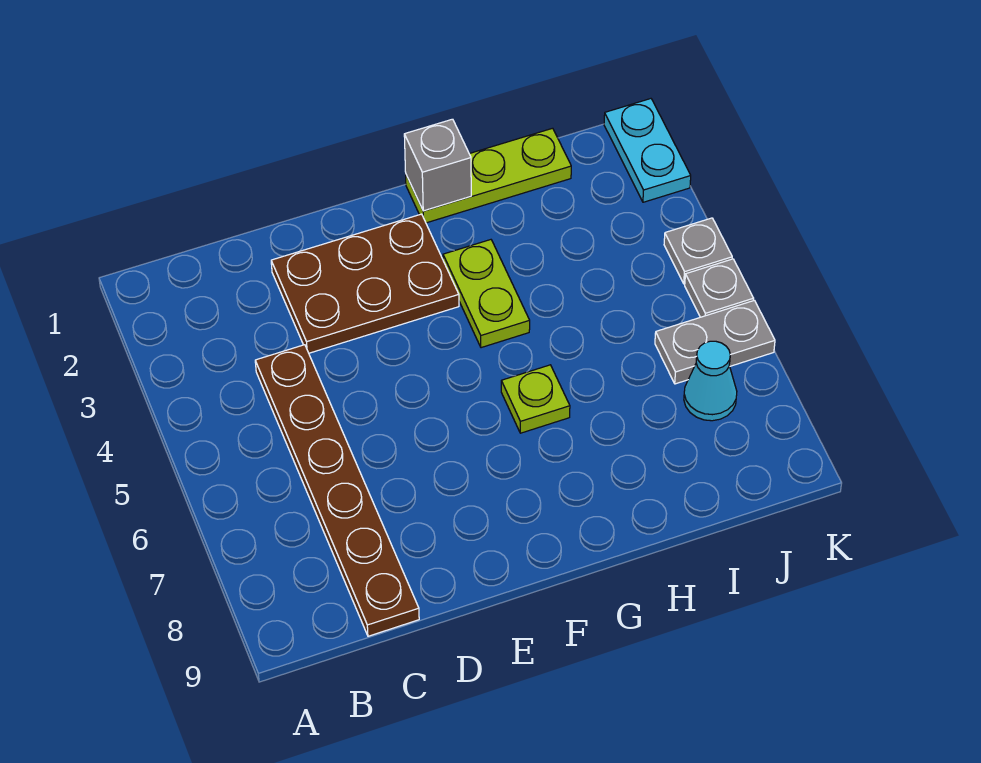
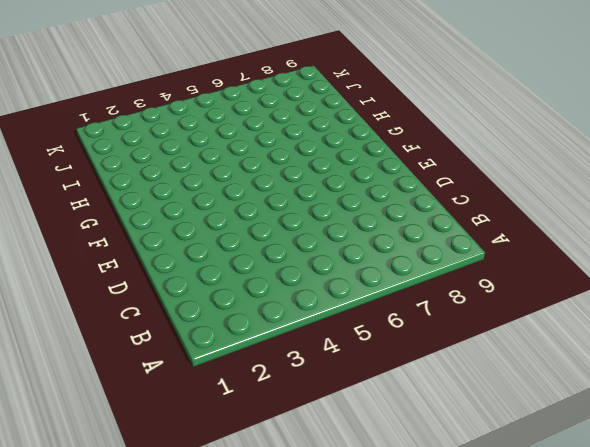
none -> brown plate C4:C9 level 1
none -> brown plate D2:F3 level 1

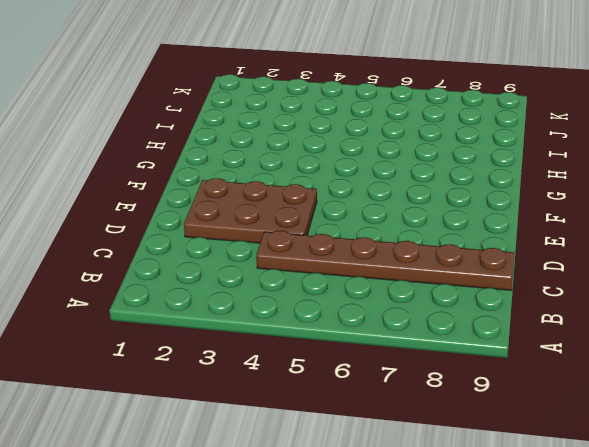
brown plate D2:E4 level 1 -> brown plate D2:F3 level 1
none -> lime plate G1:I1 level 1
none -> lime plate G3:G4 level 1

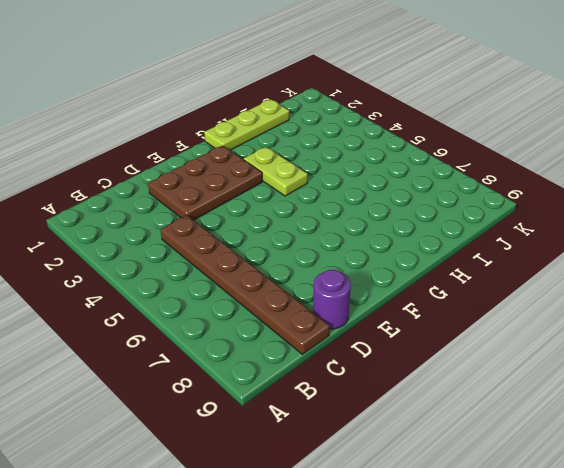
purple round brick D9 level 1 -> none
none -> lime plate G6 level 1
none -> grey plate J6:K6 level 1

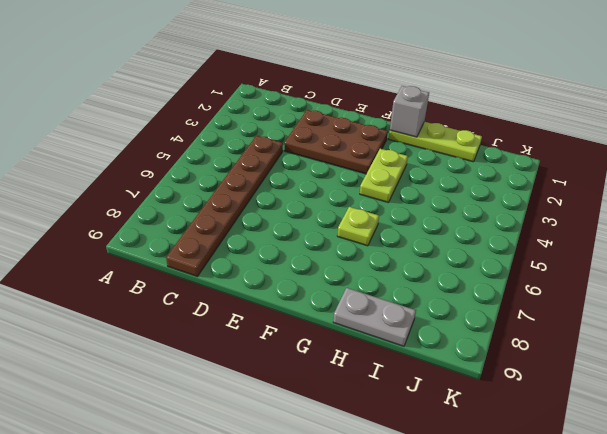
grey plate H9:I9 level 1 -> grey plate J6:K6 level 1
none -> cyan cone J7 level 1
none -> cyan plate K1:K2 level 1

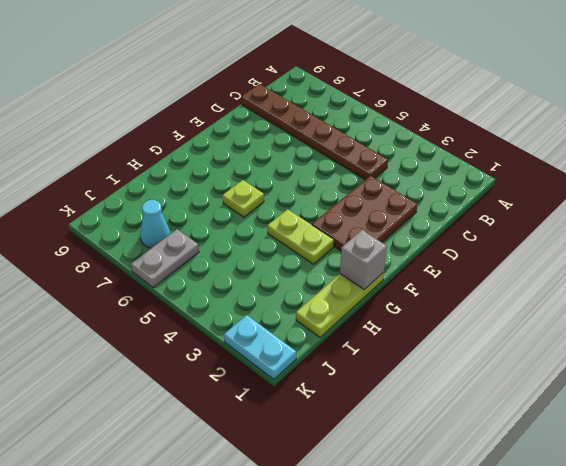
none -> grey plate K4 level 1
none -> grey plate K5 level 1

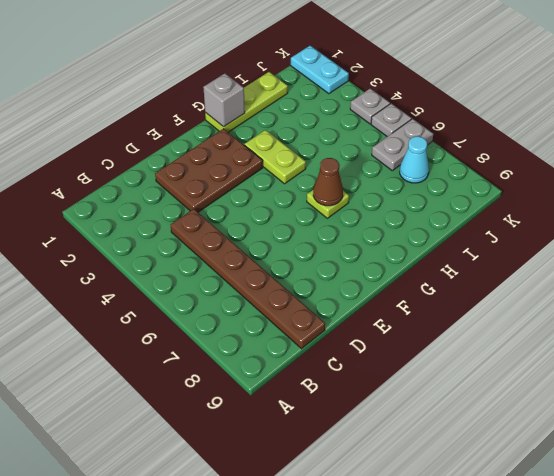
brown cone G6 level 2 -> none

